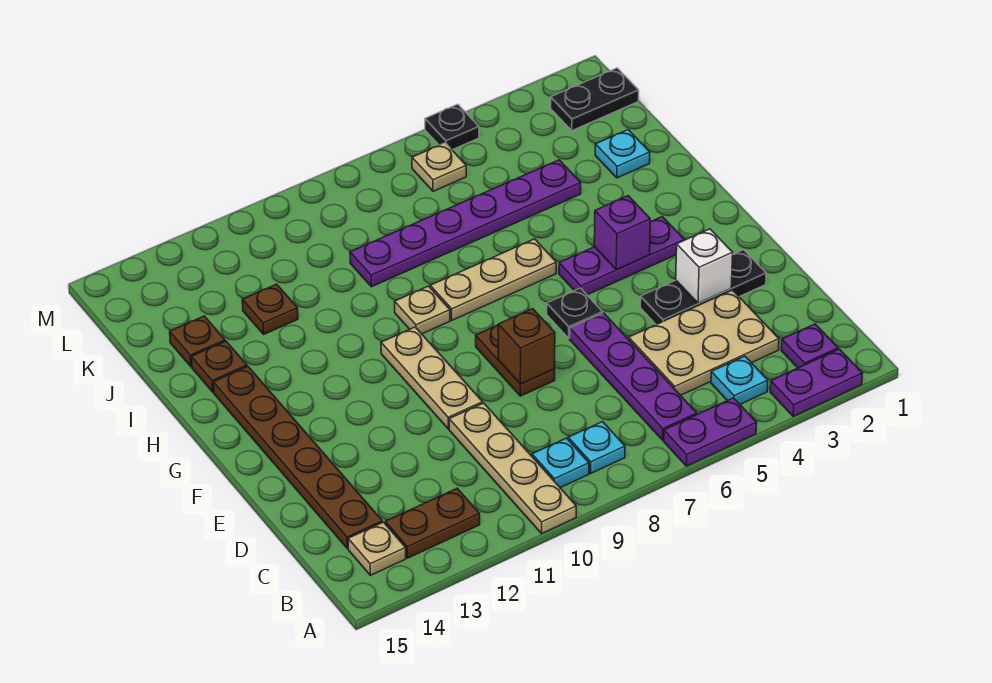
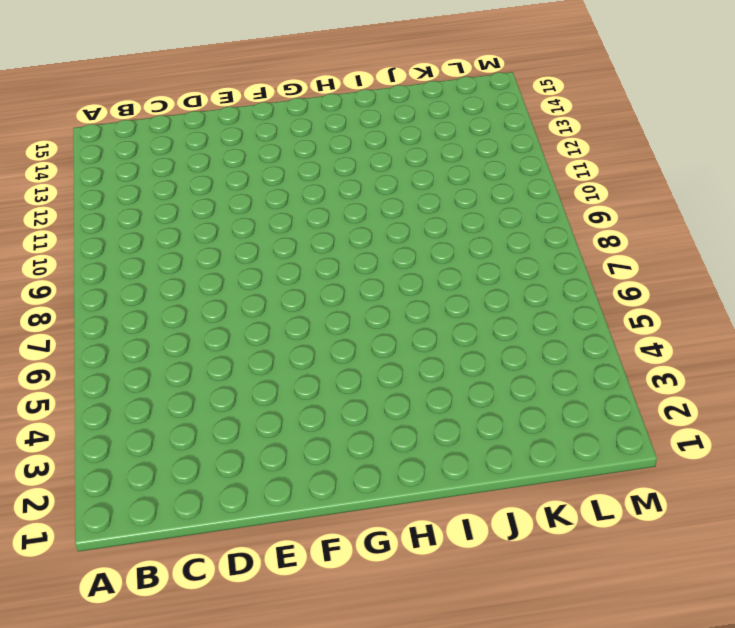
none -> purple plate A2:A3 level 1
none -> purple plate A5:A6 level 1
none -> tan plate A10:D10 level 1
none -> purple plate B2 level 1

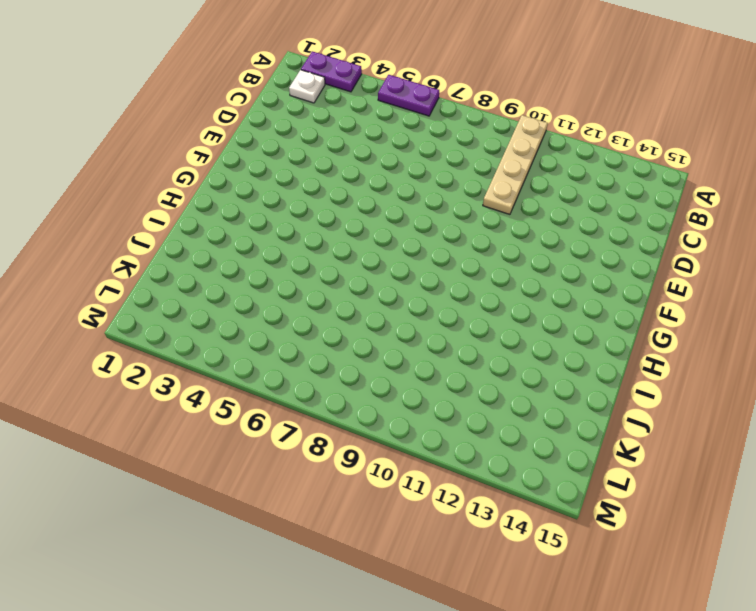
white plate B2 level 1 -> purple plate B2 level 1
none -> cyan plate B4 level 1
none -> purple plate B6:E6 level 1
none -> cyan plate B8 level 1
none -> cyan plate B9 level 1

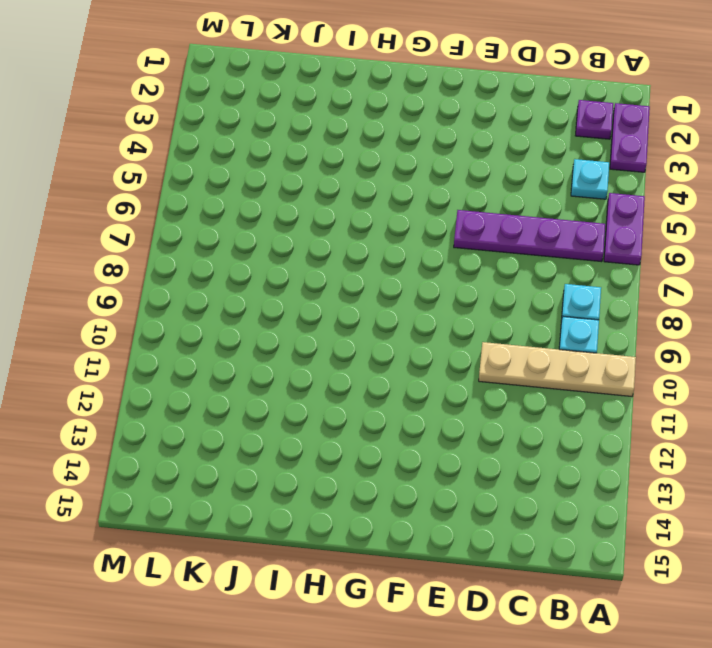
none -> brown plate B12:B13 level 1
none -> tan plate B14 level 1
none -> tan plate C3:D5 level 1
none -> brown plate C14:H14 level 1

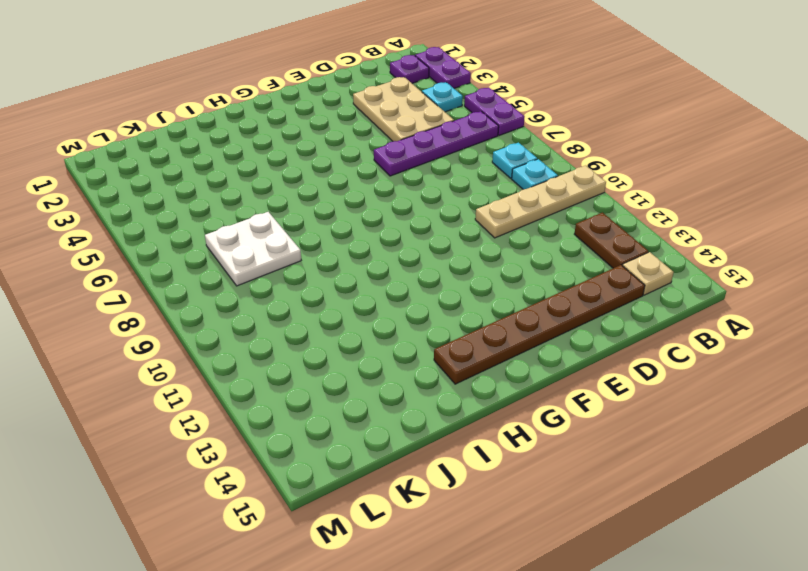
white plate J7:K8 level 1 -> purple plate J4:J9 level 1
none -> black plate E2:E4 level 1
none -> brown plate E8:F8 level 1
none -> tan plate E10:G10 level 1
none -> black plate F6 level 1

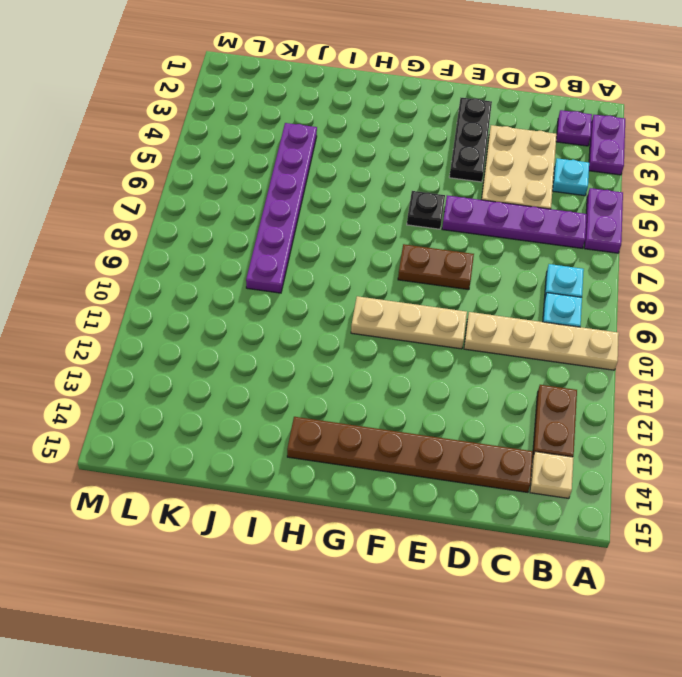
none -> purple plate G3:G5 level 1
none -> tan plate H6:H8 level 1
none -> tan plate H9 level 1
none -> brown plate I14 level 1

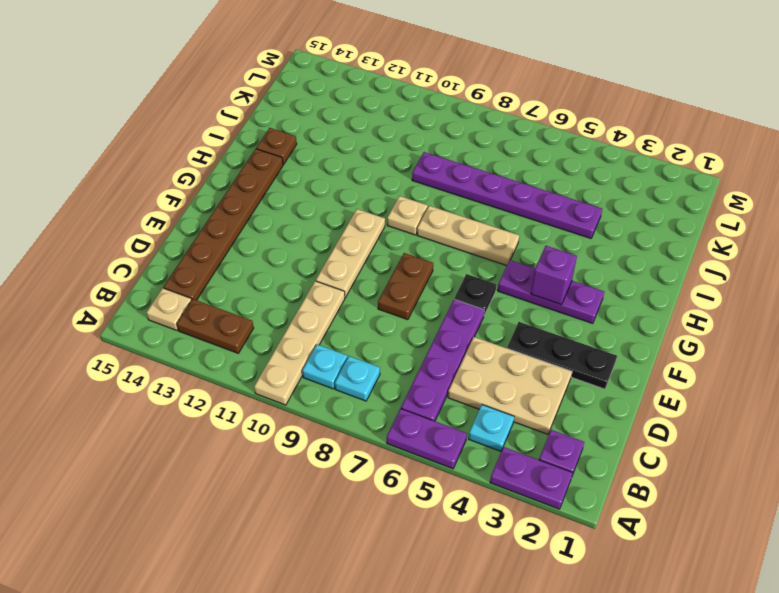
none -> cyan plate J2 level 1
none -> brown plate J12 level 1
none -> brown plate J14 level 1
none -> black plate L1:L2 level 1

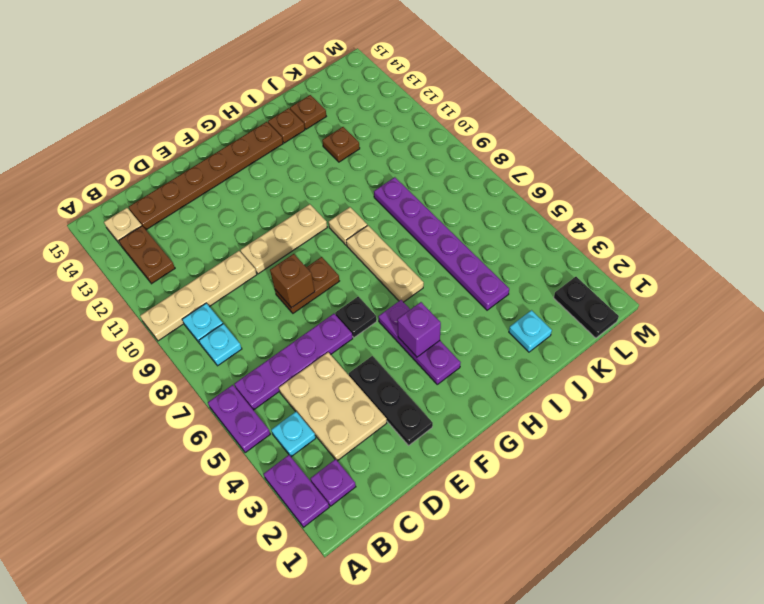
none -> tan plate L6 level 1
none -> black plate M5 level 1
none -> white brick E3 level 2

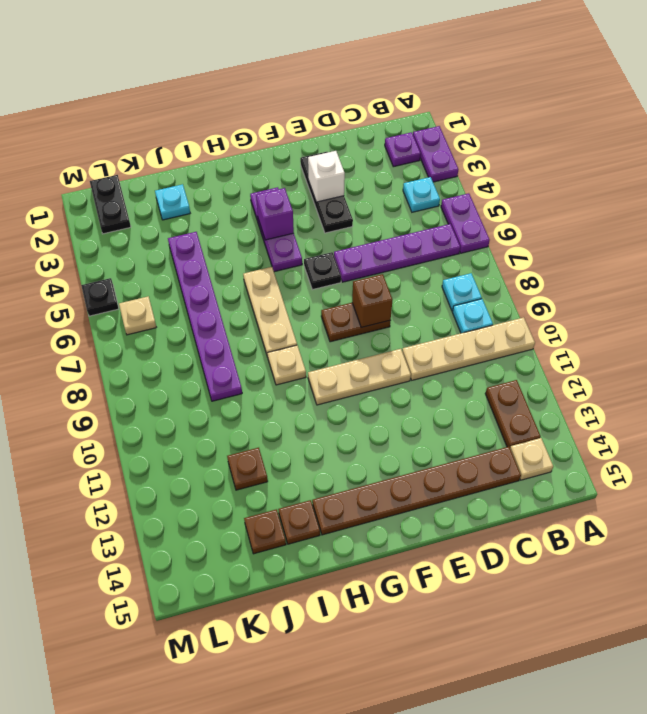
none -> tan plate C3:D5 level 1

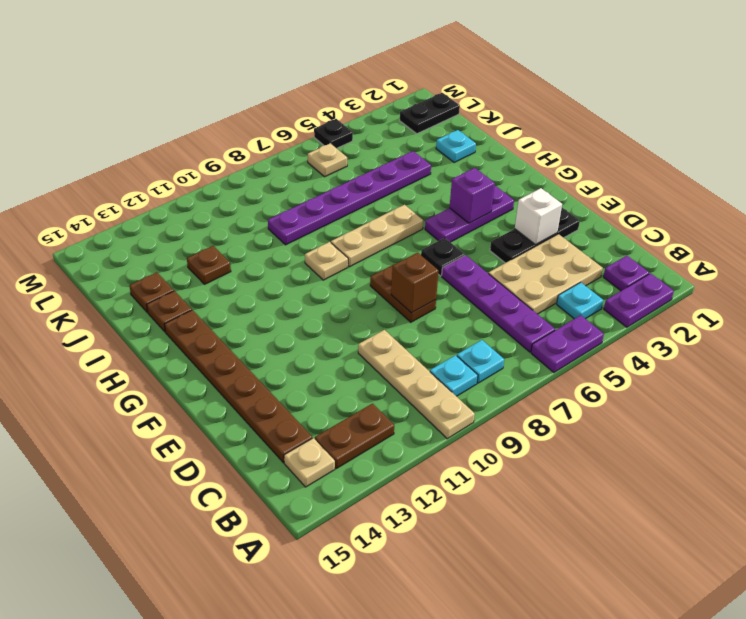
none -> tan plate E10:G10 level 1

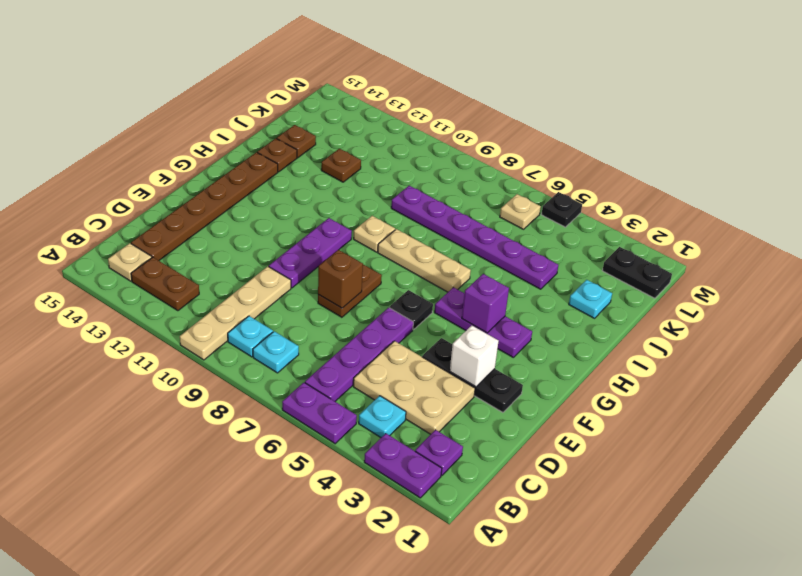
purple plate E10:G10 level 1 -> tan plate E10:G10 level 1

